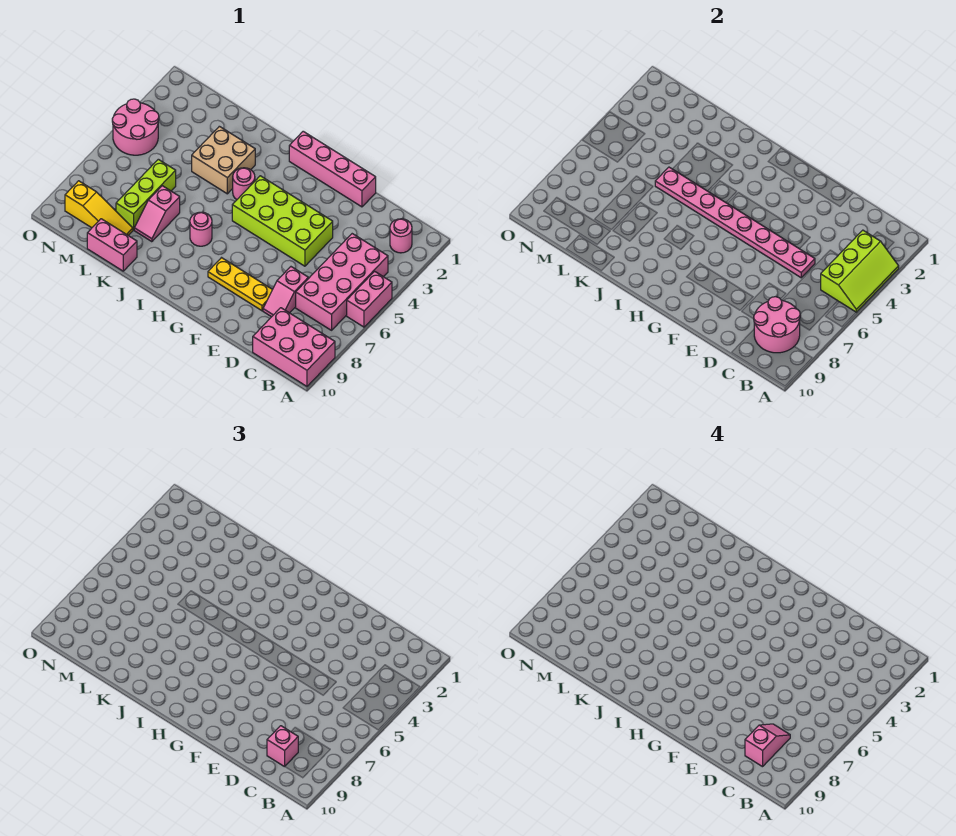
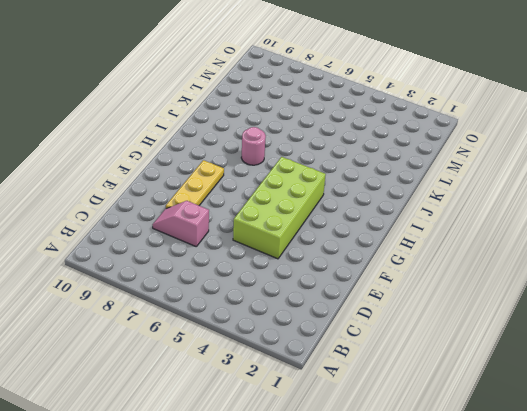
none -> pink brick A5:A6 level 1
none -> pink brick A9:C10 level 1
none -> pink round brick B2 level 1

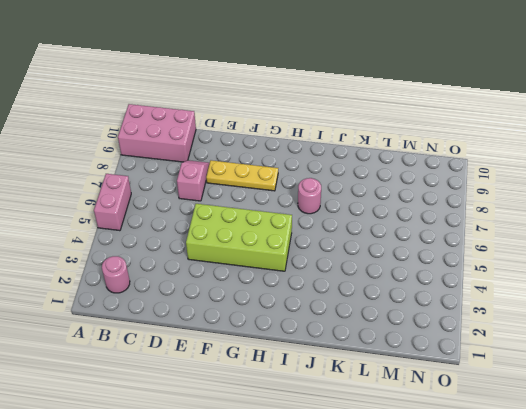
none -> pink brick B4:C7 level 1
none -> pink brick E1:H1 level 1
none -> pink round brick I4 level 1

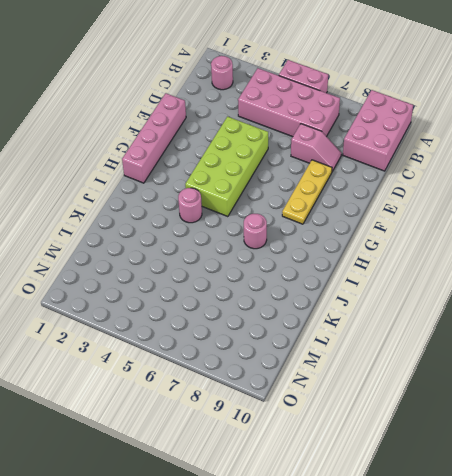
none -> tan brick J3:K4 level 1
none -> pink slope K7:K8 level 1 top 7
none -> pink brick K10:L10 level 1

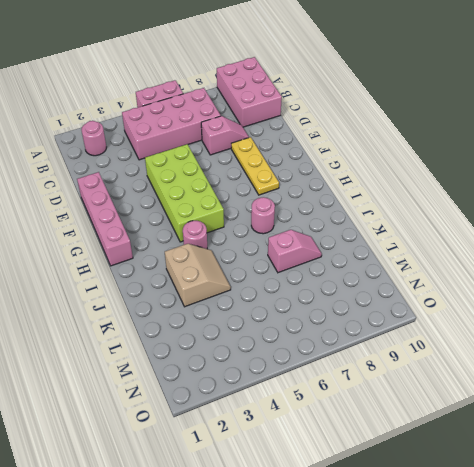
tan slope J3:K4 level 1 top 3 -> tan brick J3:K4 level 1
none -> pink brick K10:L10 level 1
none -> lime brick L6:L8 level 1
none -> yellow slope L9:N9 level 1 top N

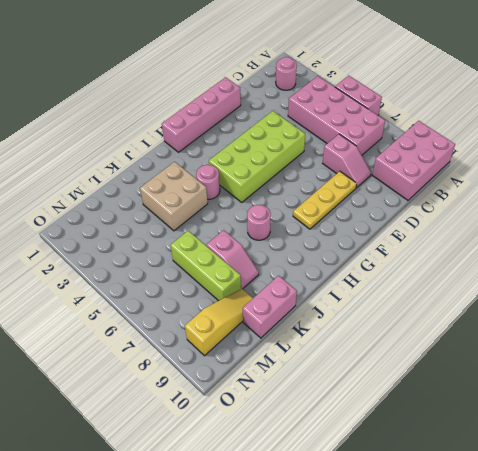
none -> pink round brick N4:O5 level 1
none -> lime slope A3:B5 level 2 top B
none -> pink round brick B8:C9 level 2

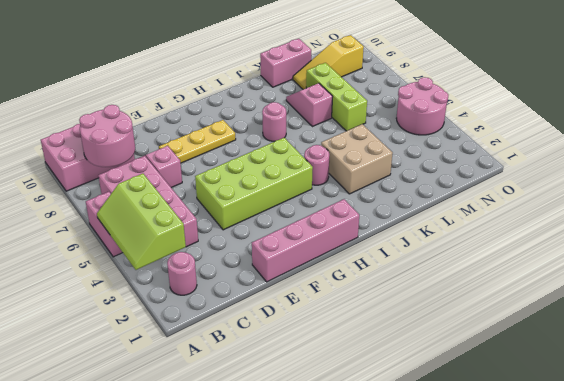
none -> pink plate D5:K5 level 2
none -> pink brick C9 level 3
none -> pink slope C8:C9 level 4 top 9

